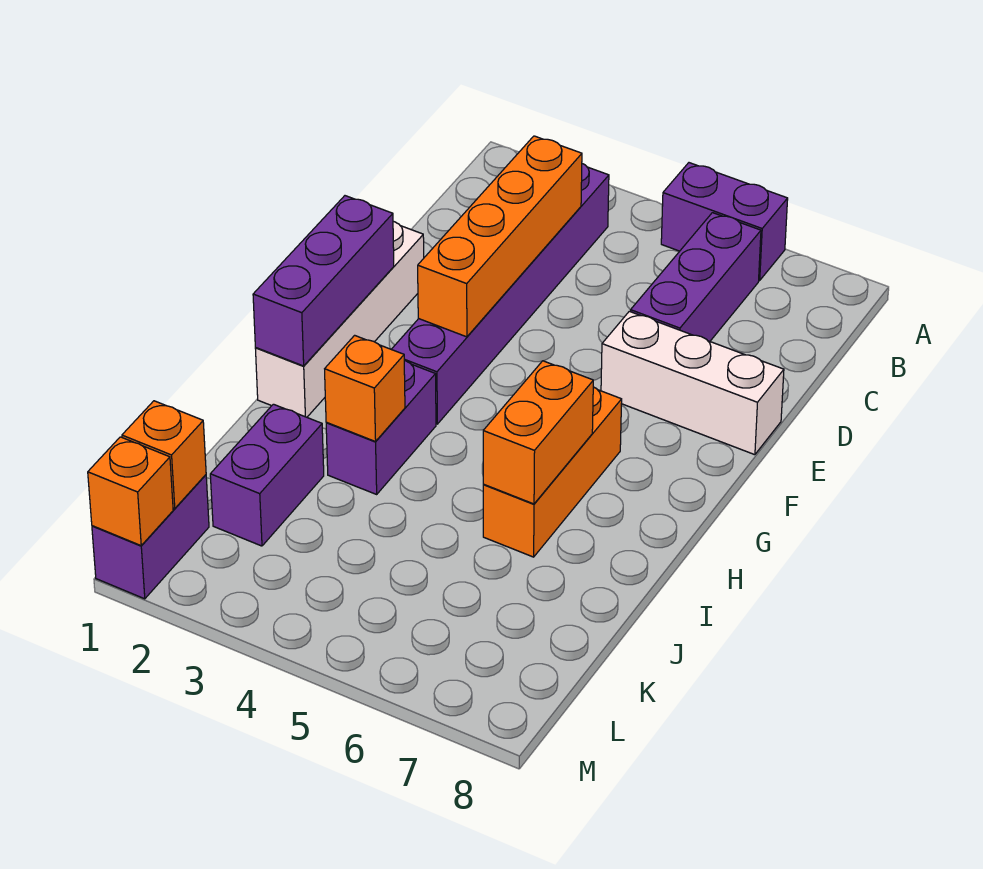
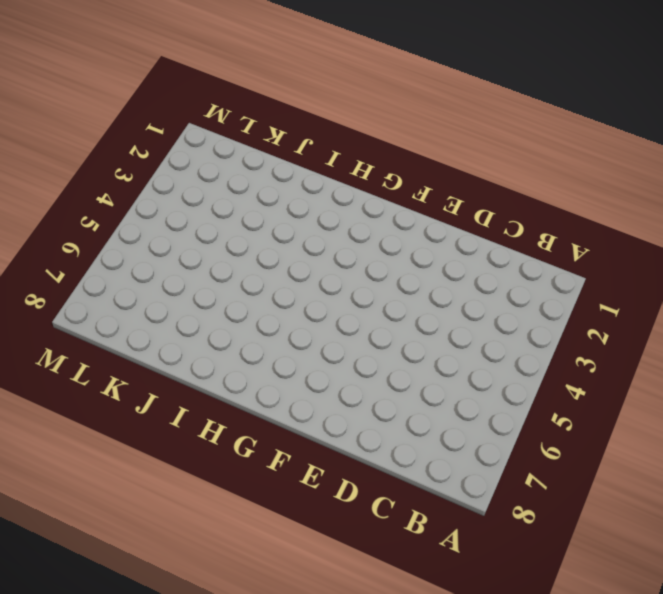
none -> purple brick A5:A6 level 1
none -> purple brick B3:G3 level 1
none -> purple brick B6:D6 level 1

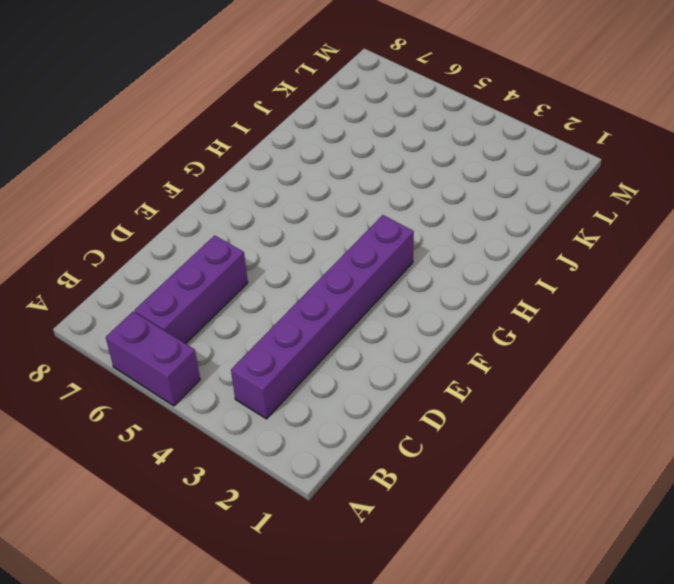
none -> white brick E1:H1 level 1
none -> white brick E6:E8 level 1
none -> orange brick G6:I6 level 1

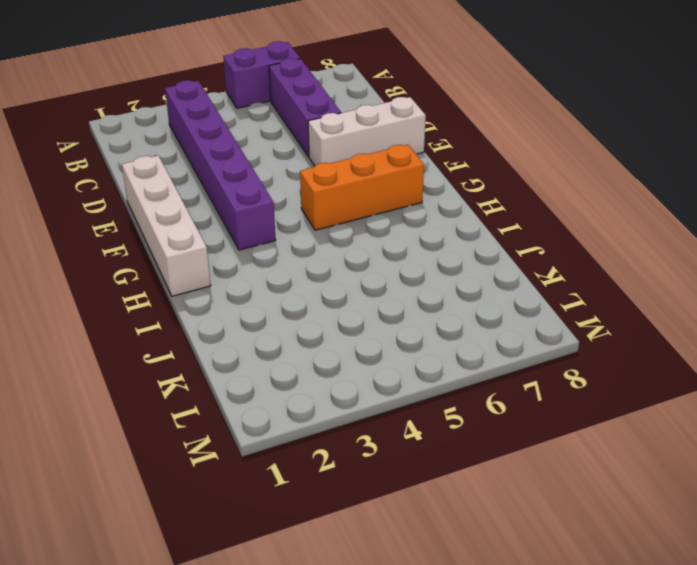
orange brick G5:G7 level 1 -> orange brick G6:I6 level 1
none -> purple brick H3:I3 level 1
none -> purple brick J2:K2 level 1
none -> purple brick L1:M1 level 1

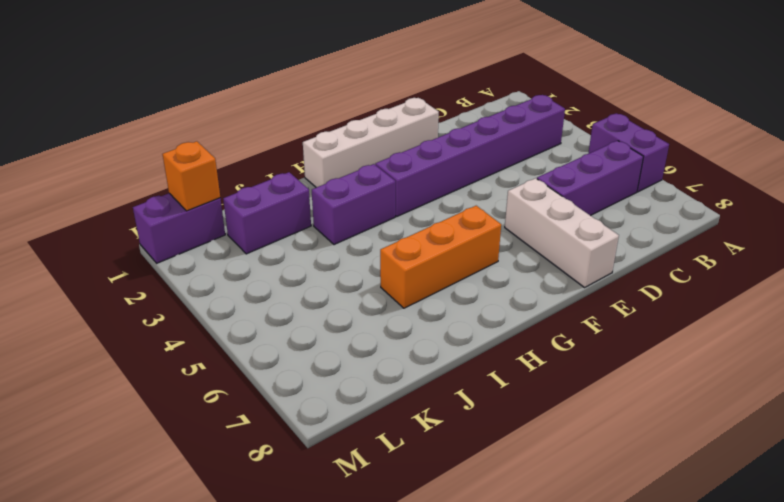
none -> orange brick C3:F3 level 2
none -> purple brick F1:H1 level 2
none -> orange brick H6:I6 level 2

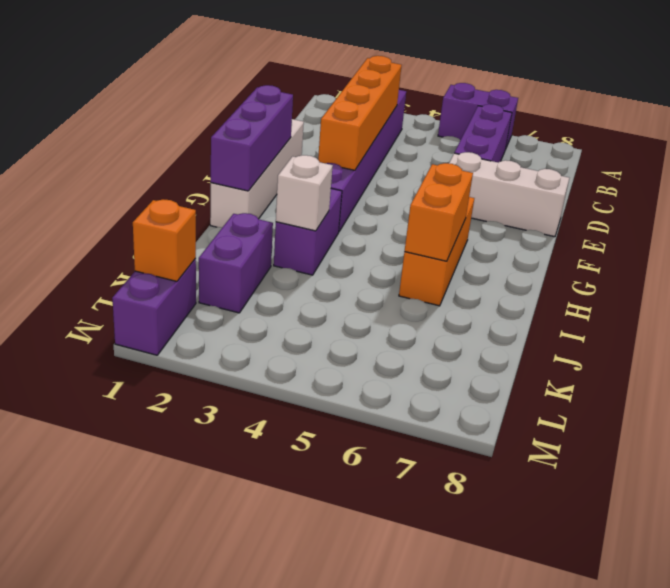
white brick I3 level 2 -> orange brick I3 level 2
none -> orange brick M1 level 2

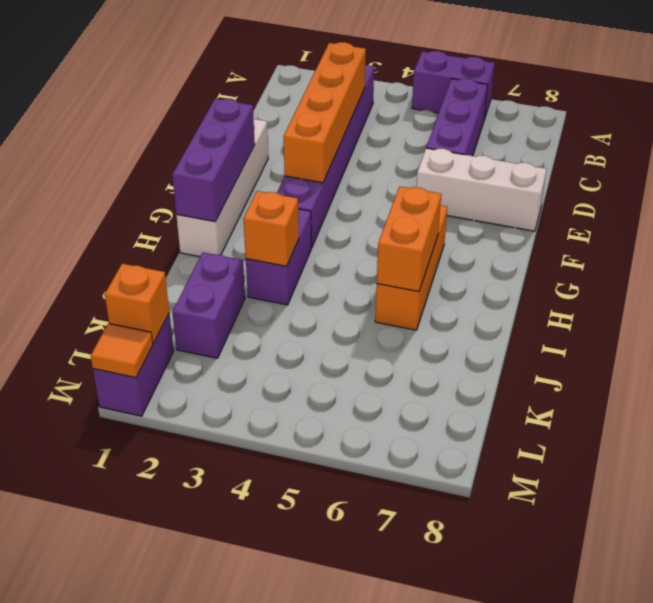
orange tile M1 level 2 -> orange brick M1 level 2

